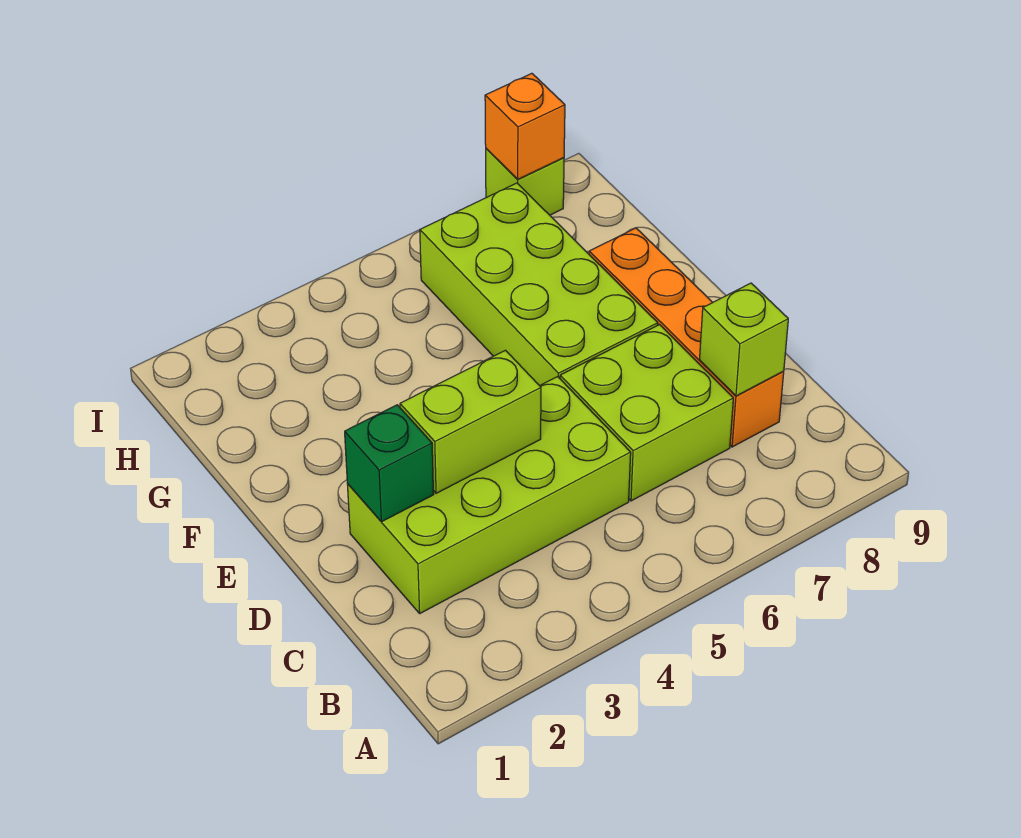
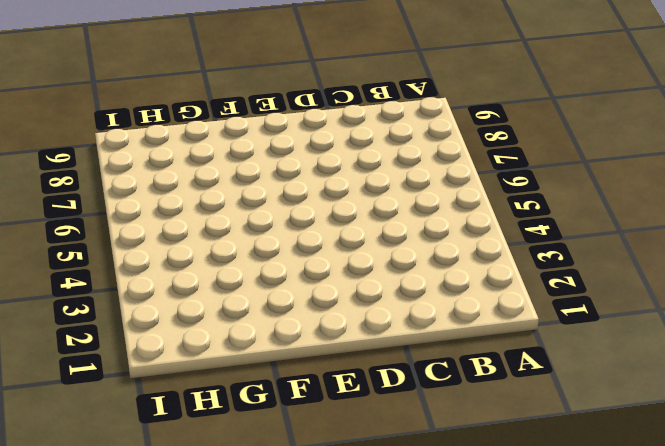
none -> lime brick C2:D5 level 1
none -> lime brick C6:D7 level 1

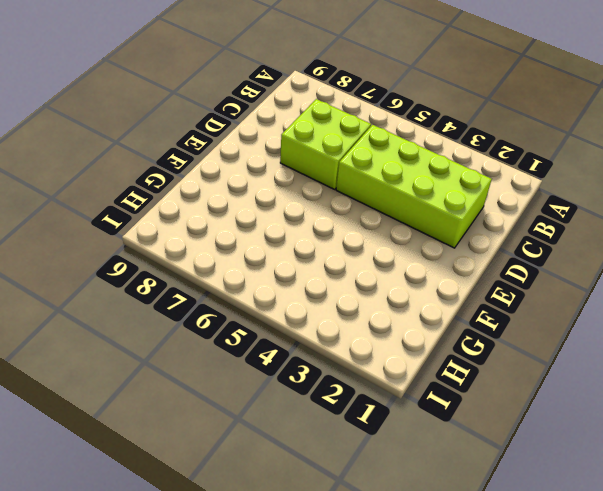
none -> orange brick C8:F8 level 1
none -> lime brick E6:H7 level 1

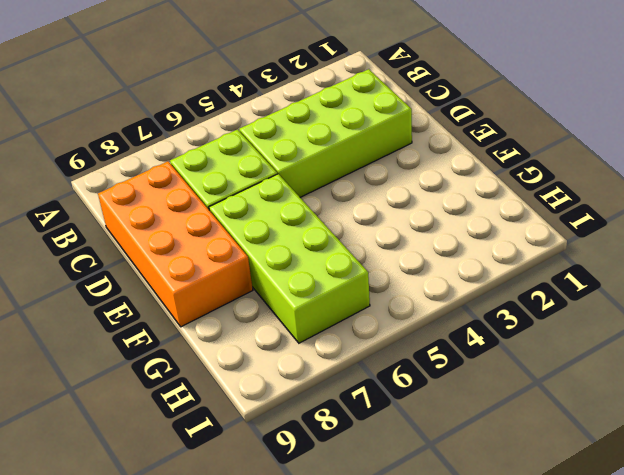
orange brick C8:F9 level 1 -> orange brick C8:F8 level 1
none -> lime brick I8 level 1
none -> lime brick C8 level 2

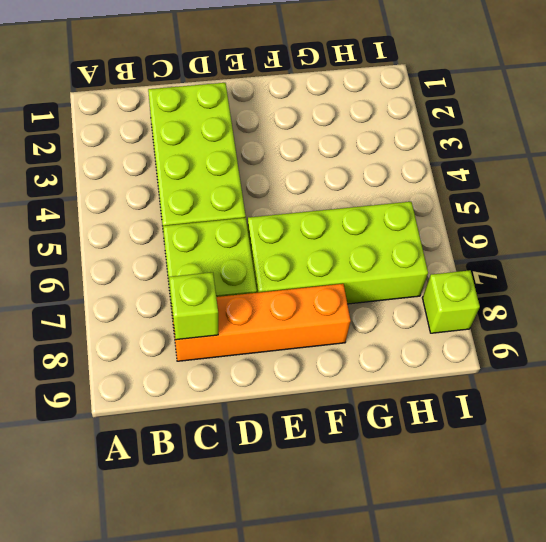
none -> green brick D2 level 2
none -> lime brick D3:D4 level 2

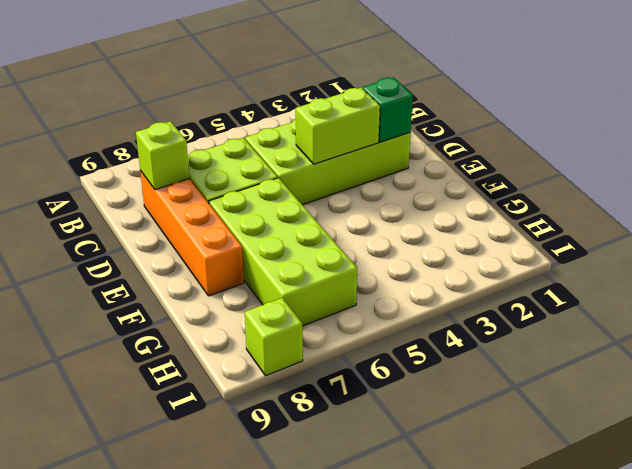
none -> orange brick I8 level 2

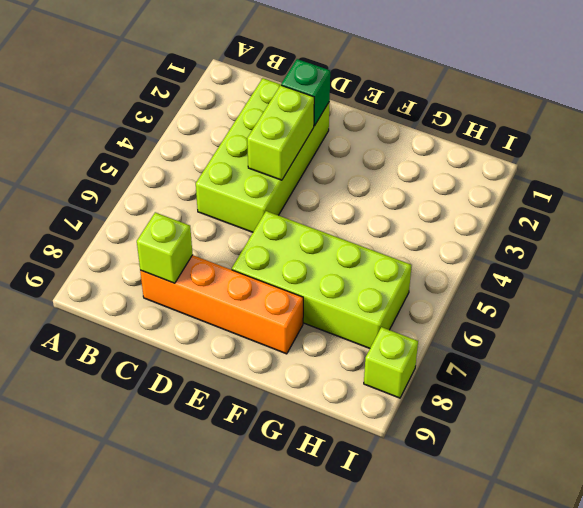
none -> lime brick C6:D7 level 1
none -> orange brick I8 level 2

